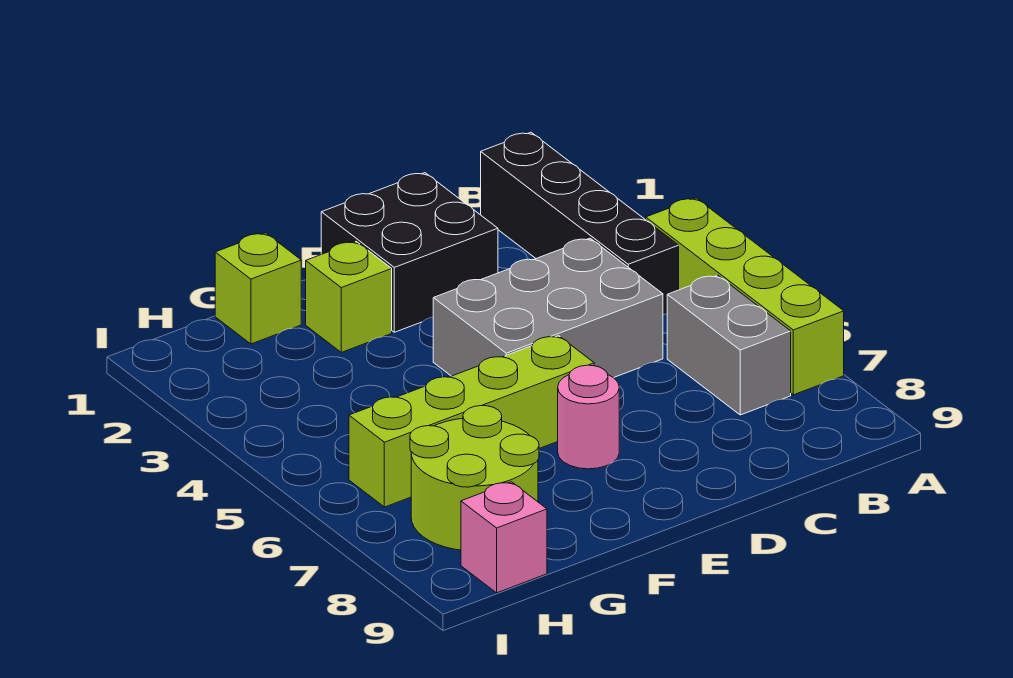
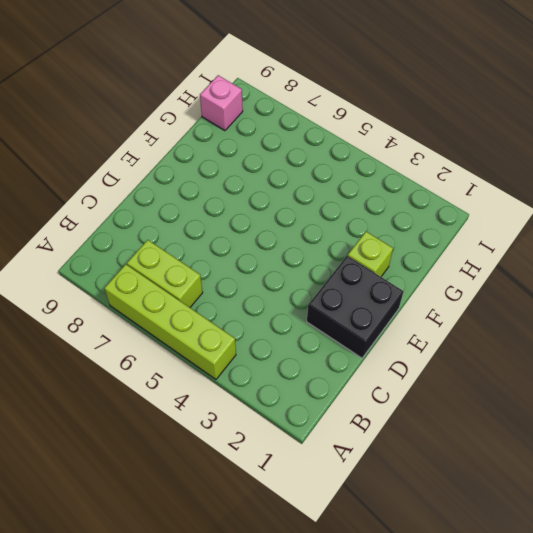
lime brick B6:B7 level 1 -> grey brick B6:B7 level 1
none -> black brick B1:B4 level 1
none -> grey brick C4:E5 level 1

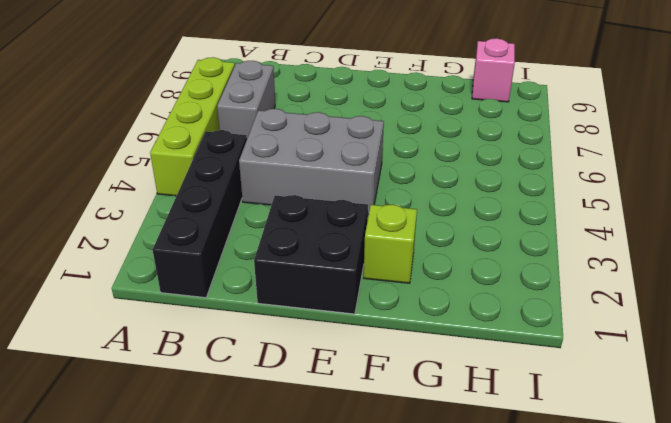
none -> lime brick E6:H6 level 1
none -> pink round brick E7 level 1

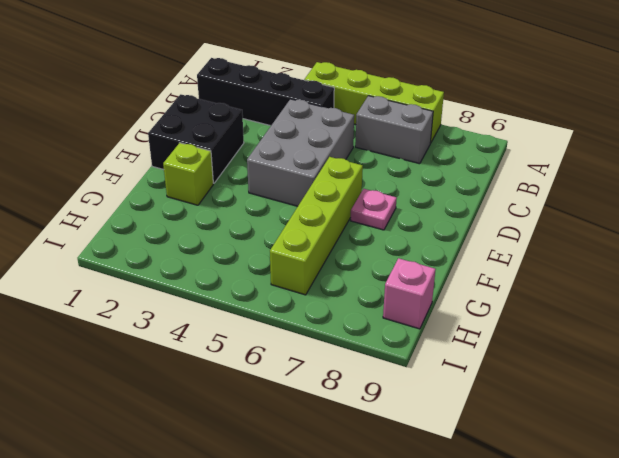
pink plate E7 level 1 -> pink round brick E7 level 1
none -> lime brick G1 level 1
none -> lime round brick G7:H8 level 1

